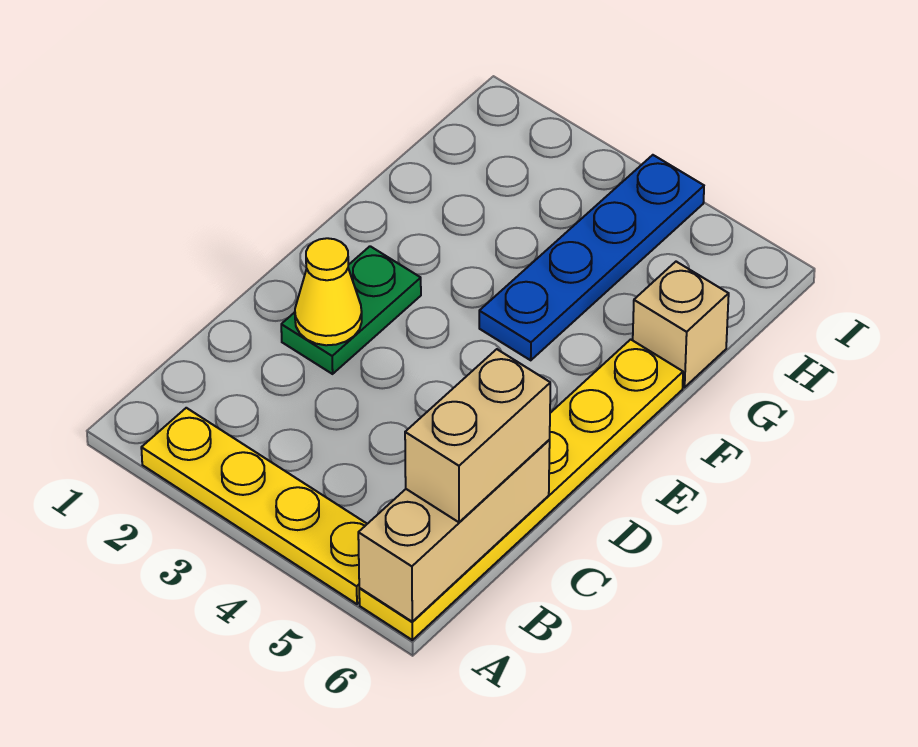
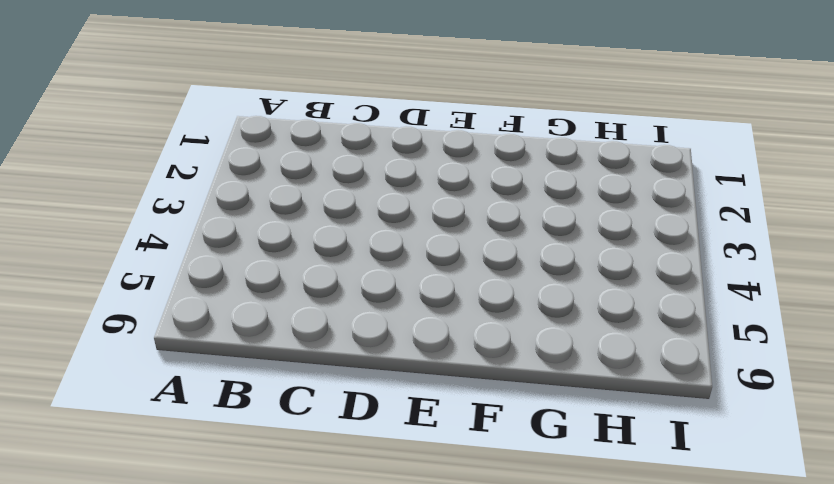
none -> yellow plate A2:A5 level 1
none -> yellow plate A6:F6 level 1

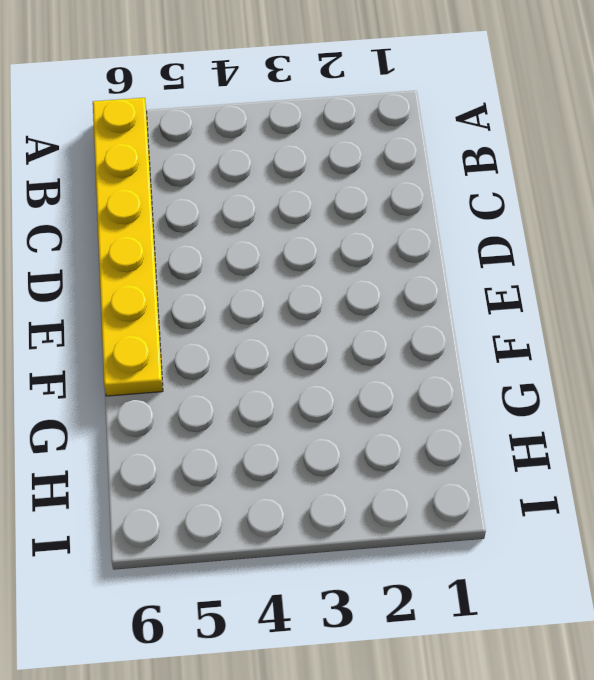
none -> yellow plate A2:A5 level 1
none -> green plate D2:E2 level 1

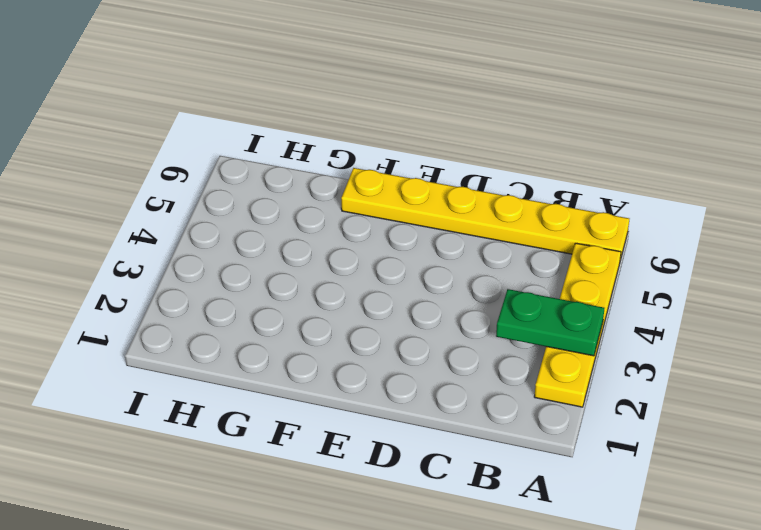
green plate A3:B3 level 2 -> green plate D2:E2 level 1
none -> blue plate F4:I4 level 1
none -> tan brick G6 level 1

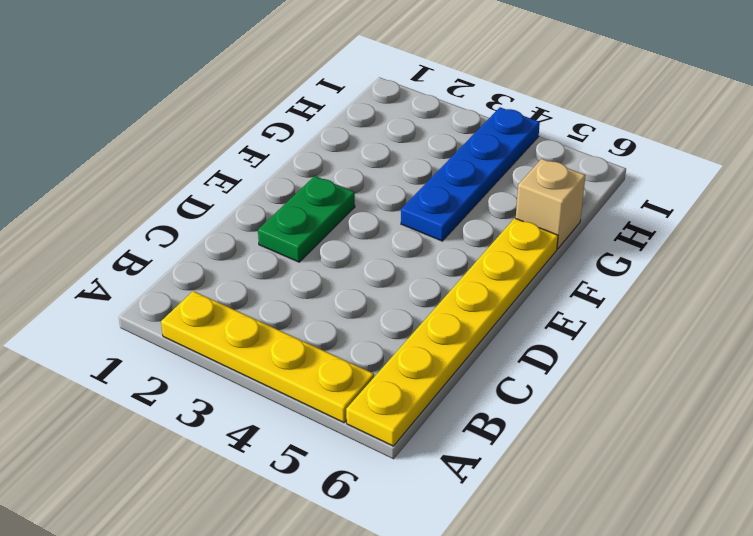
none -> tan brick A6:C6 level 2
none -> yellow cone D2 level 2

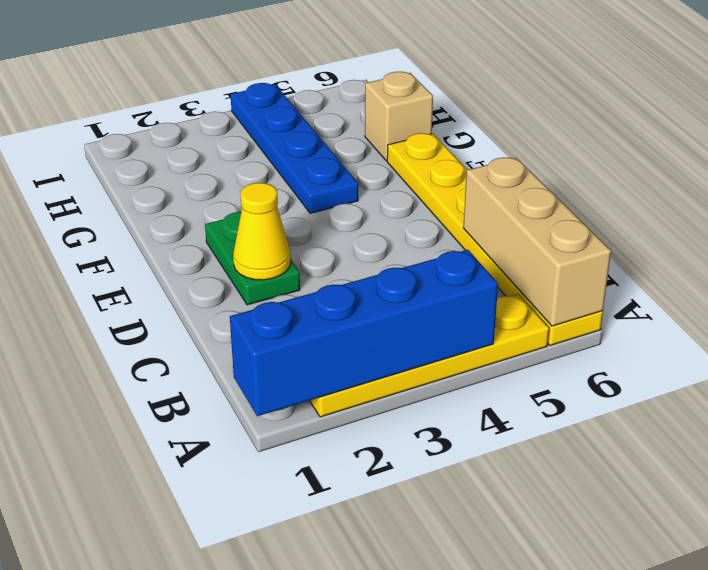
blue brick A1:A4 level 2 -> none
none -> tan brick B6:C6 level 3

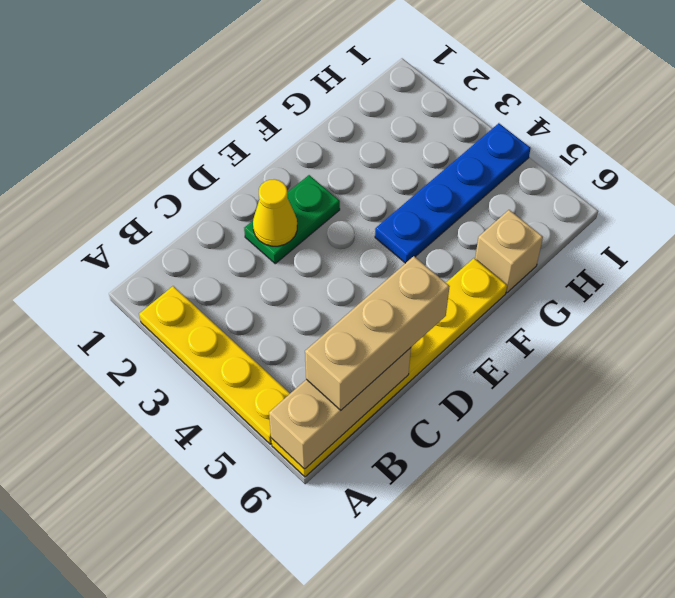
tan brick B6:D6 level 3 -> tan brick B6:C6 level 3

